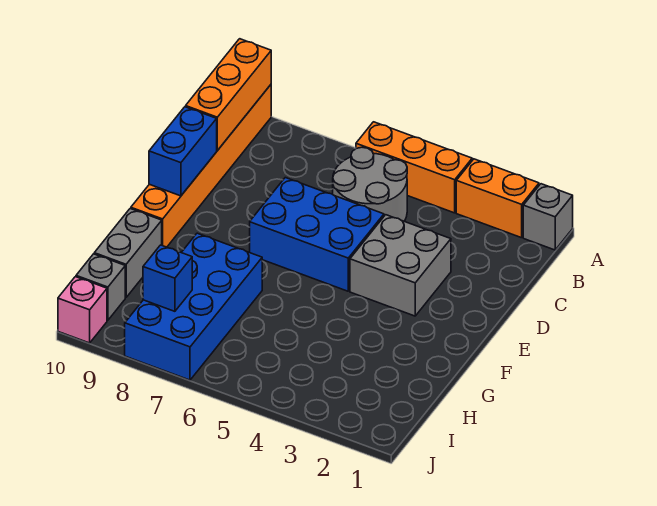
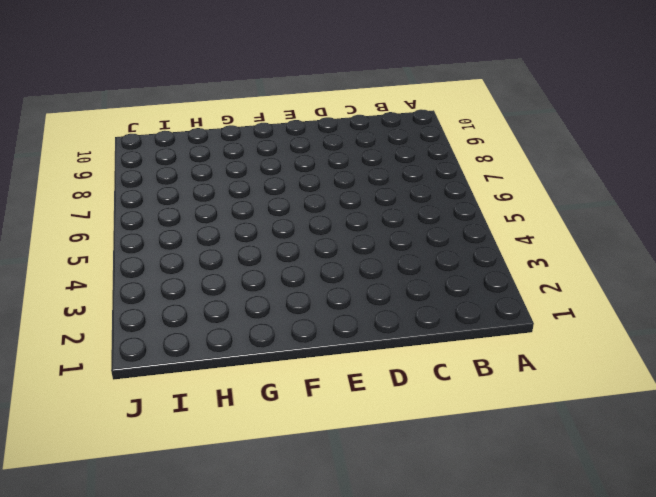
none -> grey brick A1 level 1
none -> orange brick A2:A3 level 1
none -> orange brick A4:A6 level 1

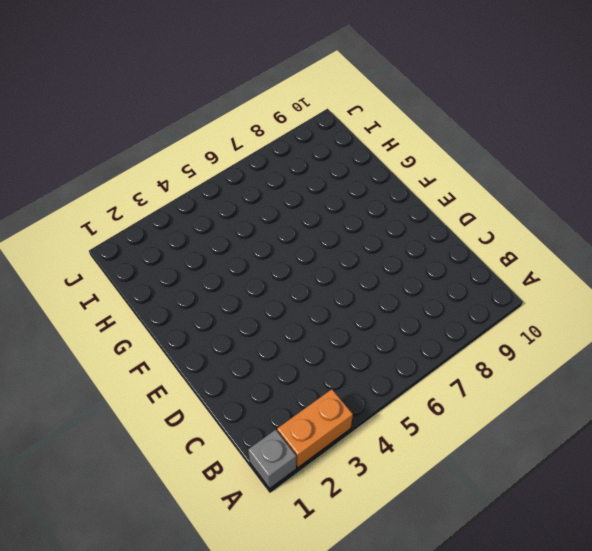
none -> orange brick A4:A6 level 1
none -> orange brick A10:F10 level 1
none -> grey round brick B5:C6 level 1

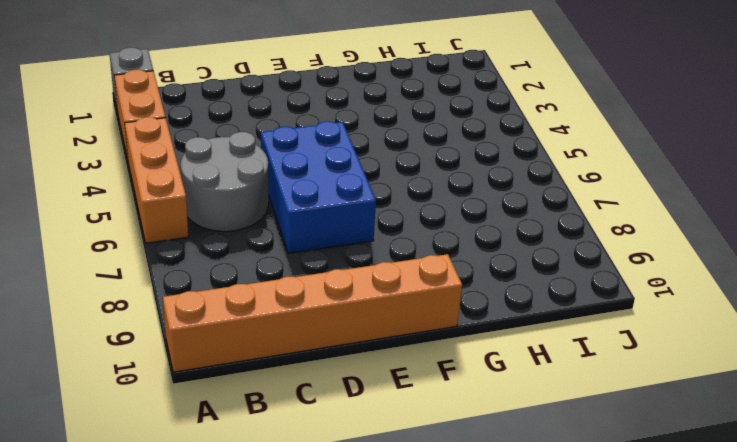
none -> grey brick D3:E4 level 1
none -> blue brick G7:J8 level 1
none -> grey brick G10:H10 level 1

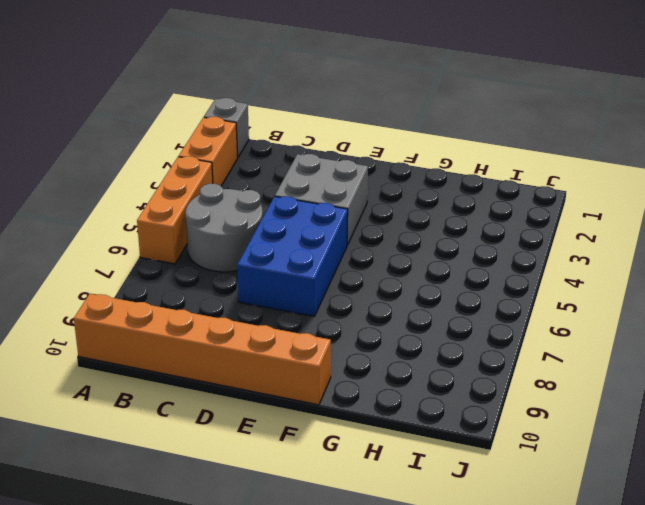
none -> blue brick G7:J8 level 1
none -> grey brick G10:H10 level 1
none -> grey brick I10 level 1

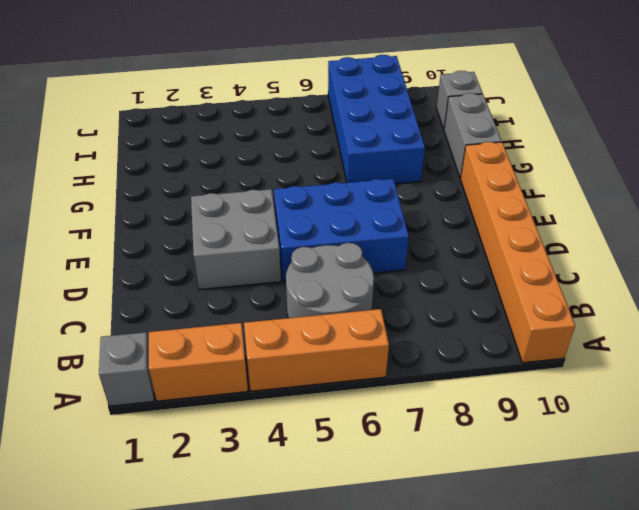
none -> pink brick J10 level 1
none -> orange brick A10:C10 level 2
none -> blue brick D10:E10 level 2

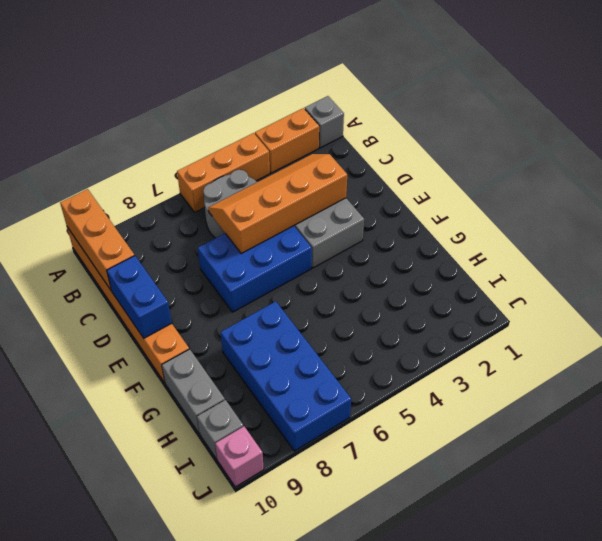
orange slope C3:D6 level 2 top D -> none
none -> blue brick I8 level 2

